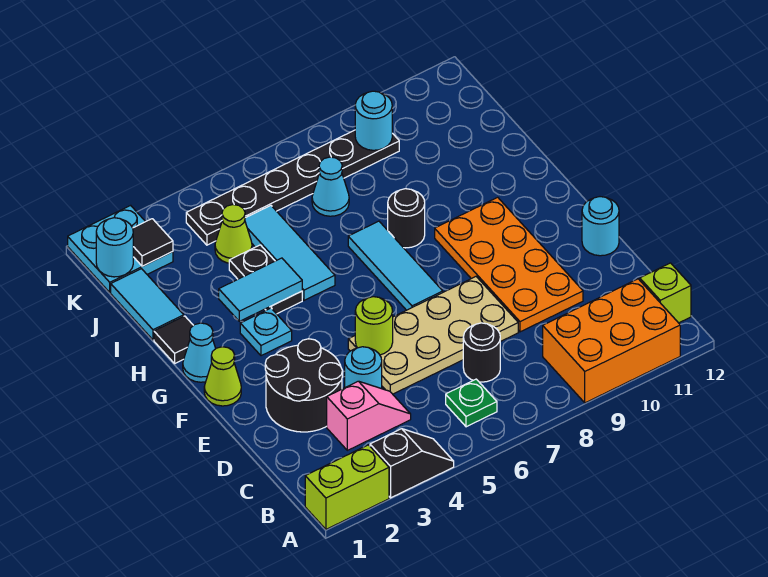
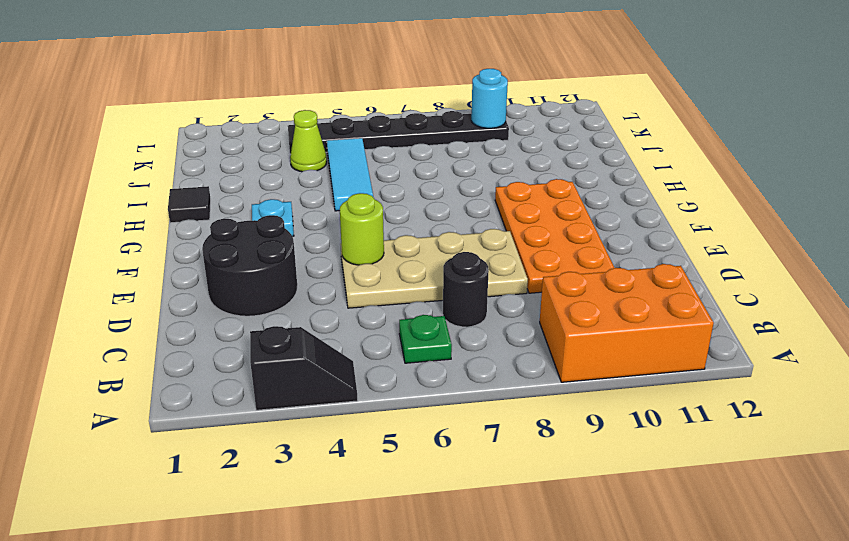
none -> lime brick A1:A2 level 1
none -> lime brick B12 level 1
none -> pink slope C3:C4 level 1 top 3
none -> cyan round brick D4 level 1

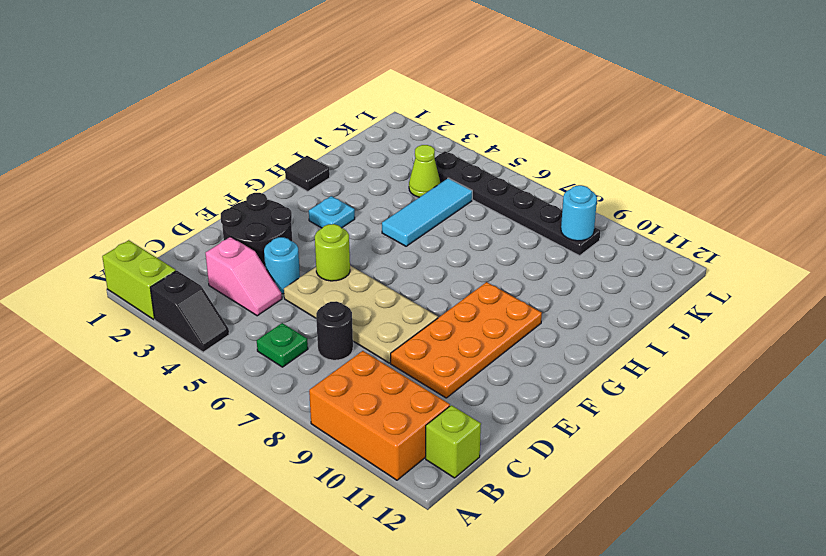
none -> cyan round brick E12 level 1
none -> lime cone F1 level 1
none -> cyan tile F7:H7 level 1
none -> cyan cone G1 level 1

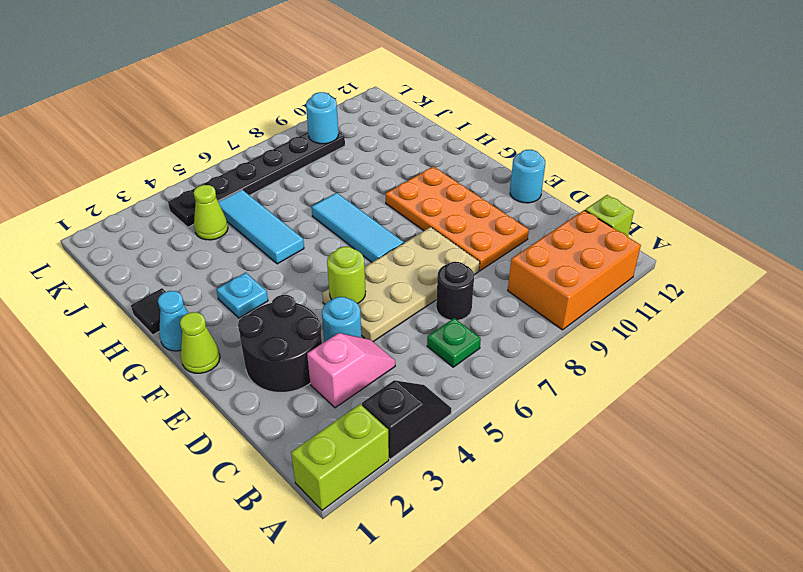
none -> black plate H4:I4 level 1
none -> black round brick H8 level 1
none -> cyan tile I1:J1 level 1
none -> cyan cone J7 level 1

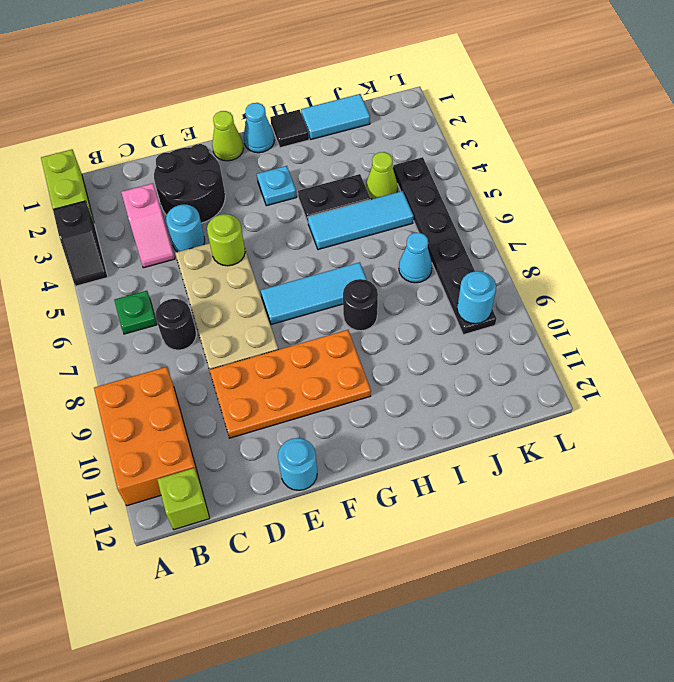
none -> cyan plate K1:L2 level 1
none -> cyan tile H3:H4 level 2
none -> cyan round brick K1 level 2
none -> black tile K2 level 2

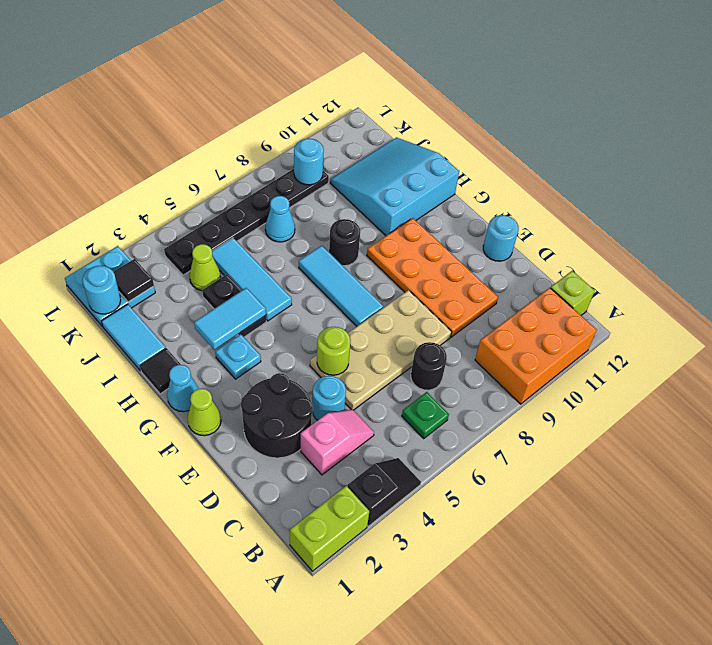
cyan slope H10:J12 level 1 top H -> none

